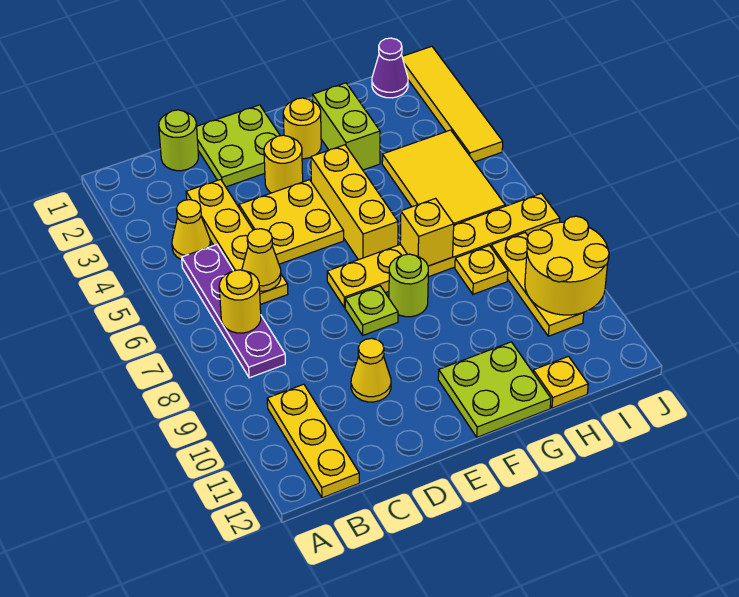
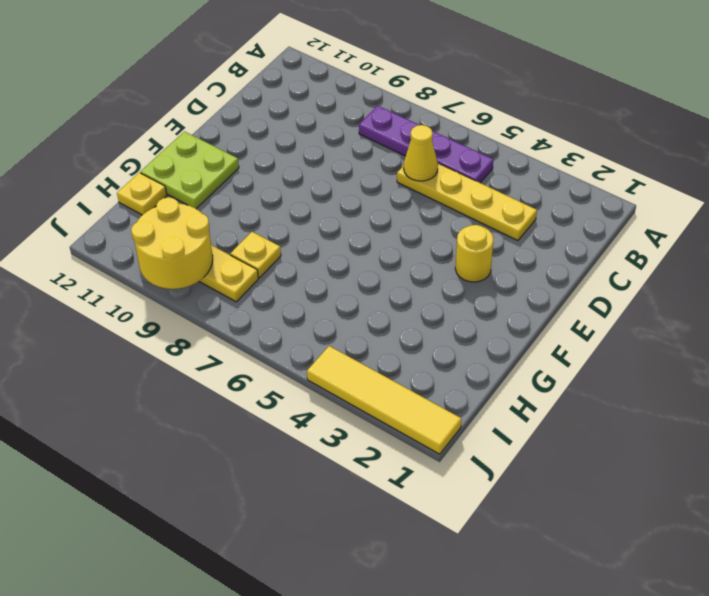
none -> yellow cone B4 level 1
none -> yellow plate B10:B12 level 1
none -> lime round brick C1 level 1

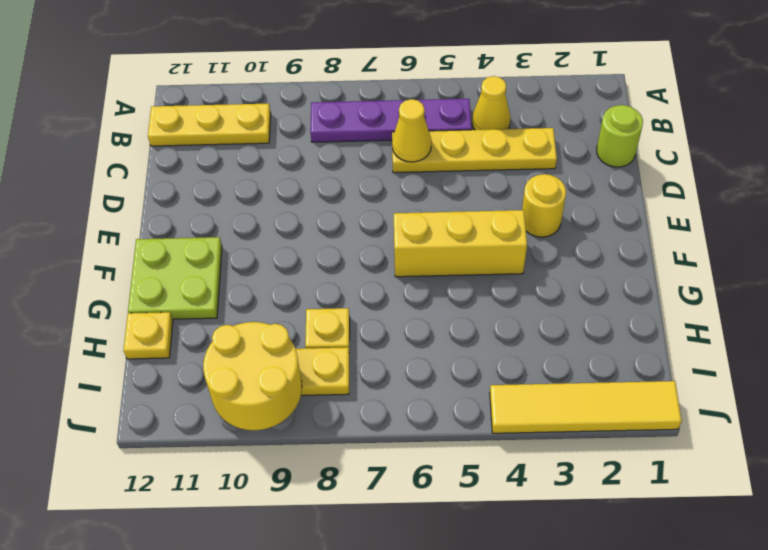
none -> lime plate D1:E2 level 1
none -> yellow plate D4:E5 level 1
none -> yellow cone D10 level 1

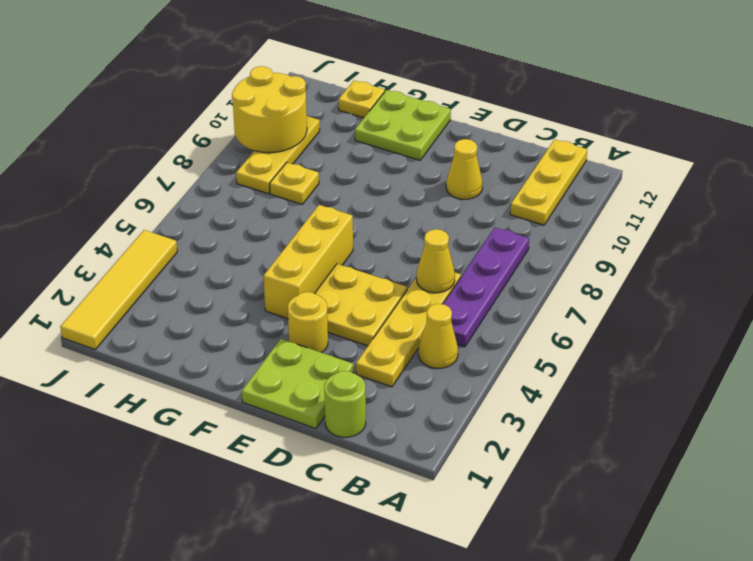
none -> yellow plate E7:J7 level 1
none -> lime plate E8 level 1
none -> yellow round brick F2 level 1

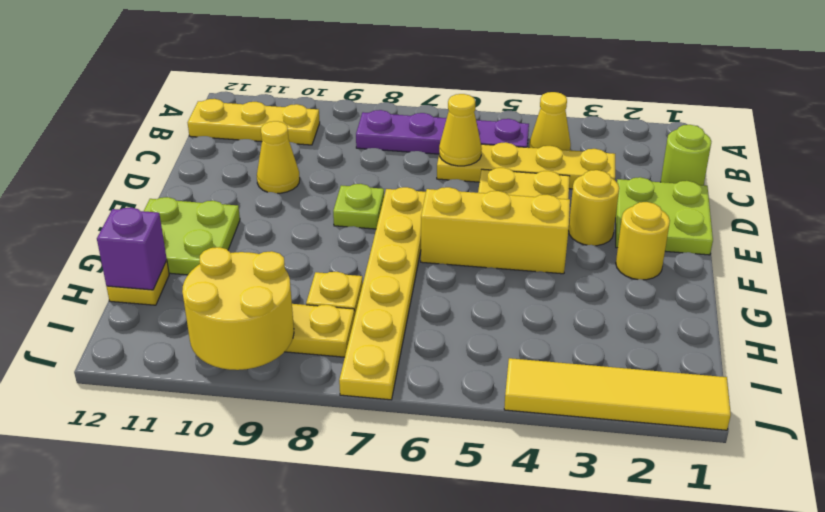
purple brick H12 level 2 -> none
none -> lime round brick F8 level 1
none -> lime brick G2:G3 level 1
none -> yellow tile H4:I6 level 1

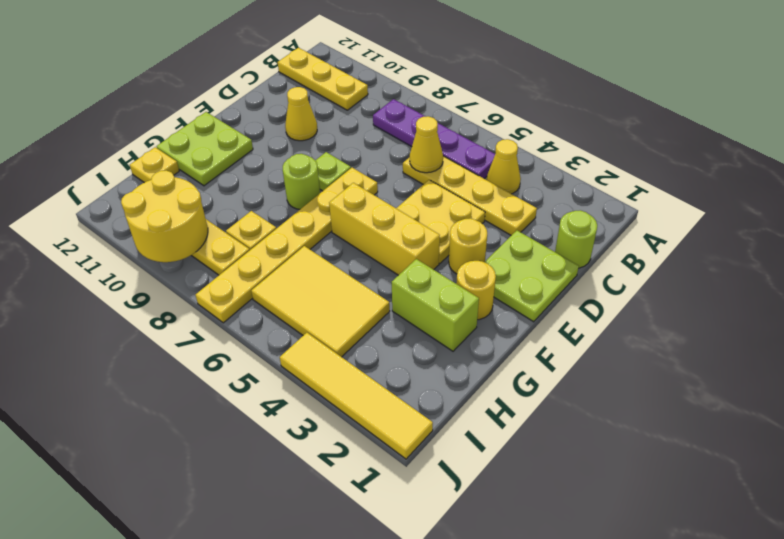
none -> purple cone I1 level 1
none -> yellow round brick B7 level 2
none -> yellow brick G7 level 2

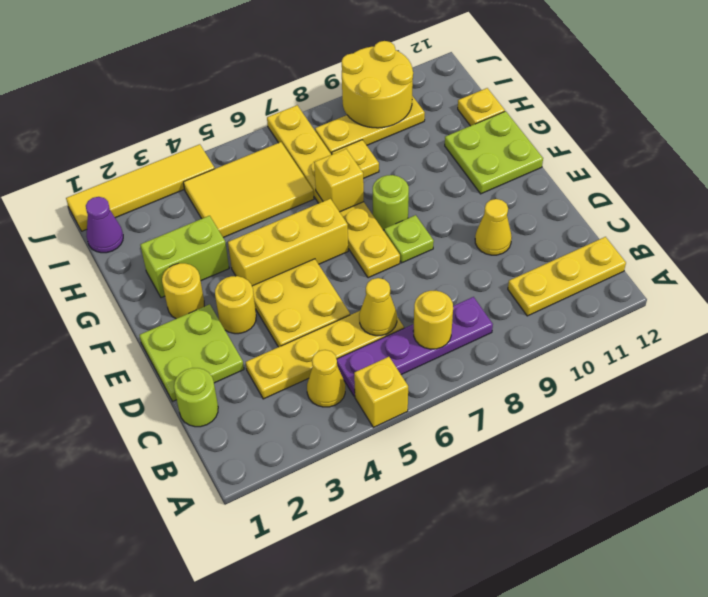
yellow brick A5 level 1 -> none

